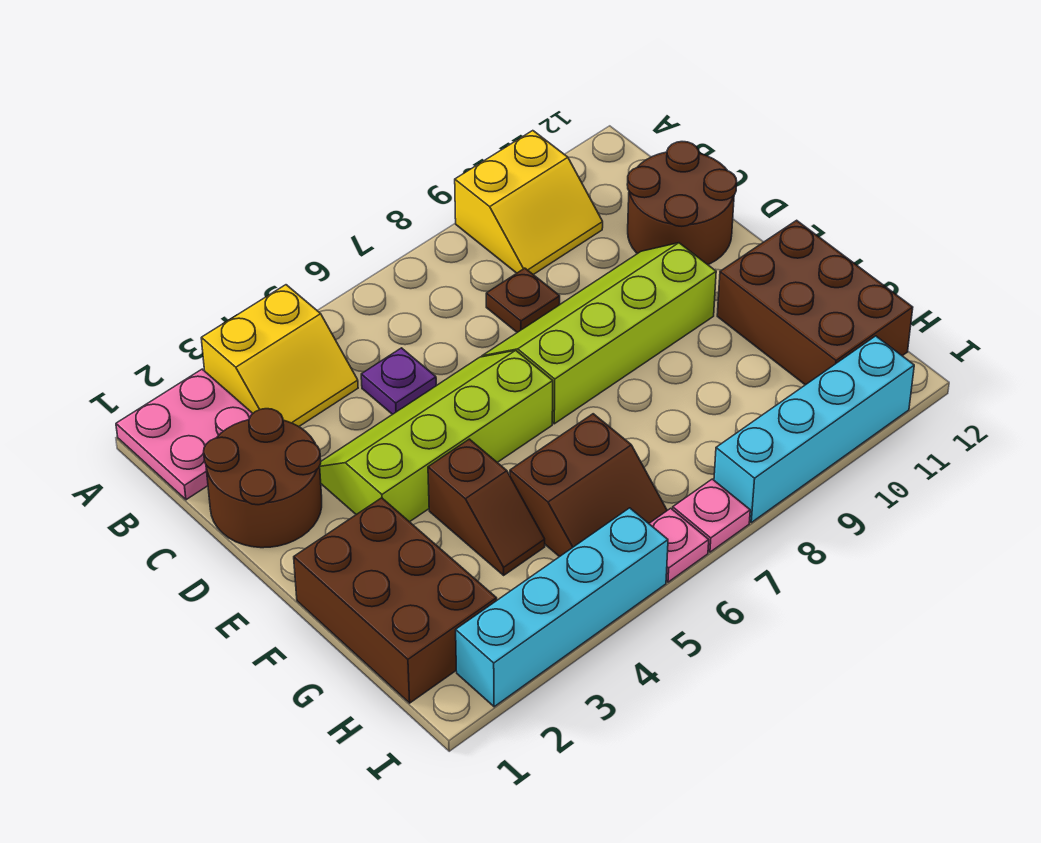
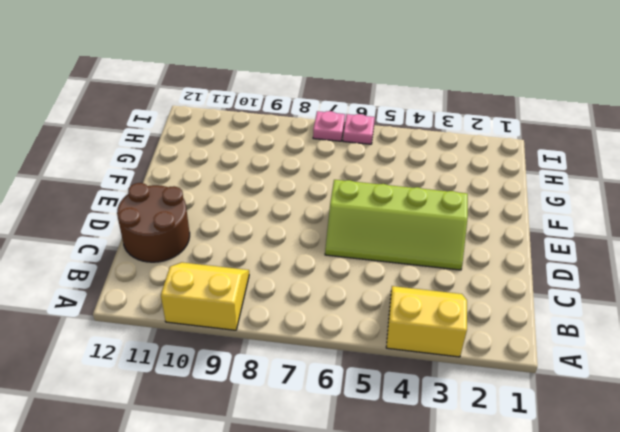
none -> pink plate A1:B2 level 1
none -> brown round brick C1:D2 level 1
none -> purple plate C5 level 1

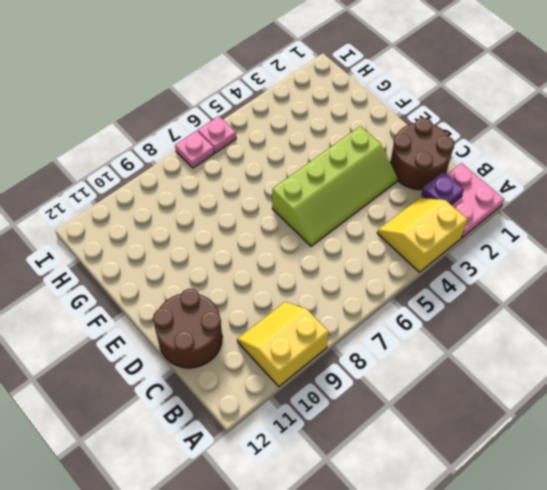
purple plate B2 level 2 -> purple plate C5 level 1
none -> brown plate C8 level 1
none -> lime slope D7:E10 level 1 top E
none -> brown brick F1:H2 level 1

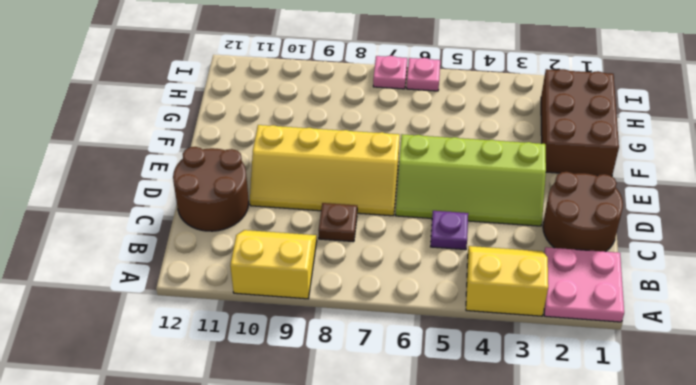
yellow slope D7:E10 level 1 top E -> lime slope D7:E10 level 1 top E
none -> brown slope F4:G4 level 1 top F
none -> brown brick F11:H12 level 1
none -> brown slope G5:H6 level 1 top G

